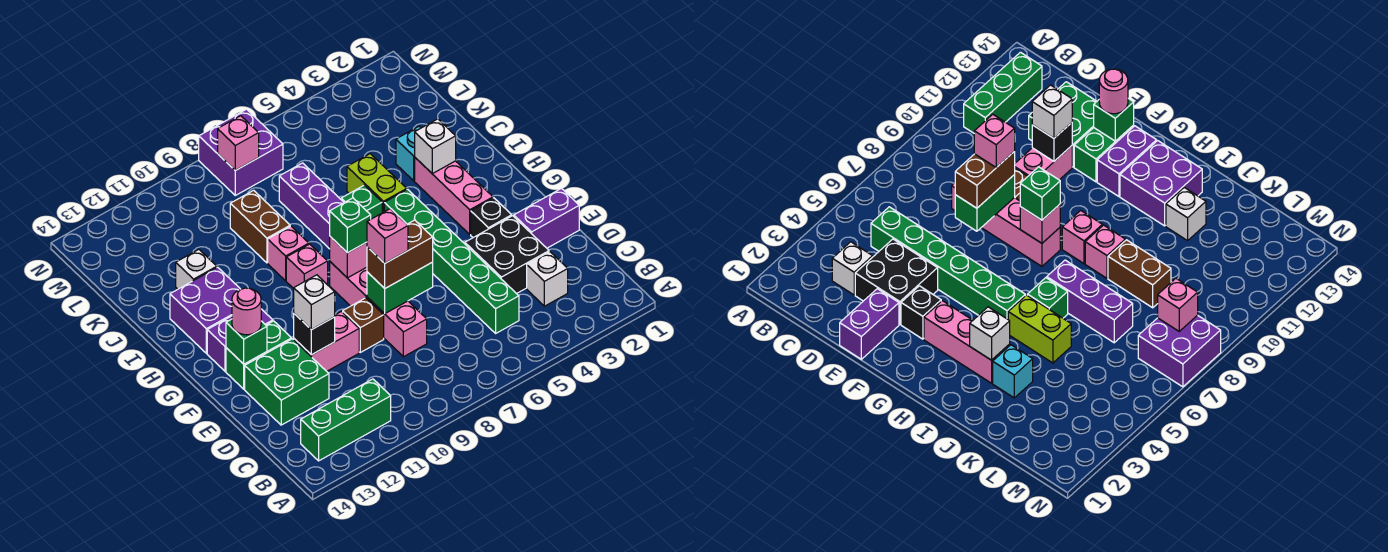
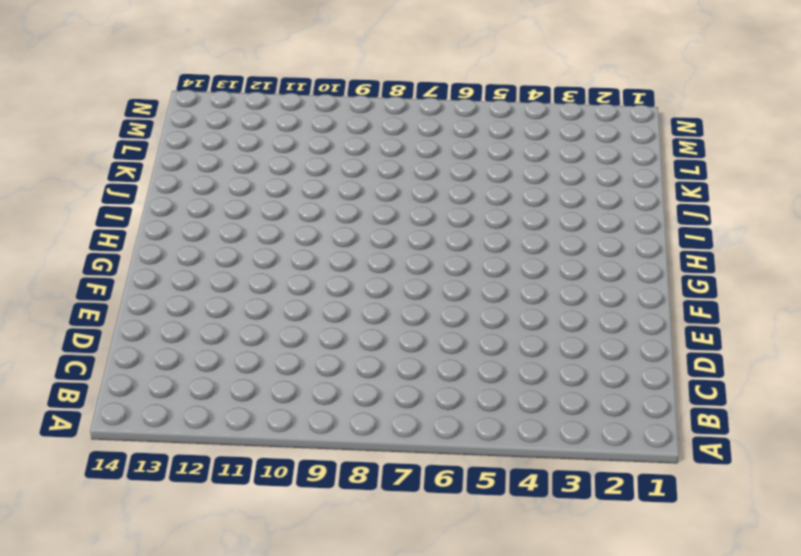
none -> green brick B11:B13 level 1
none -> white brick C3 level 1
none -> green brick C5:H5 level 1
none -> black brick D3:E4 level 1

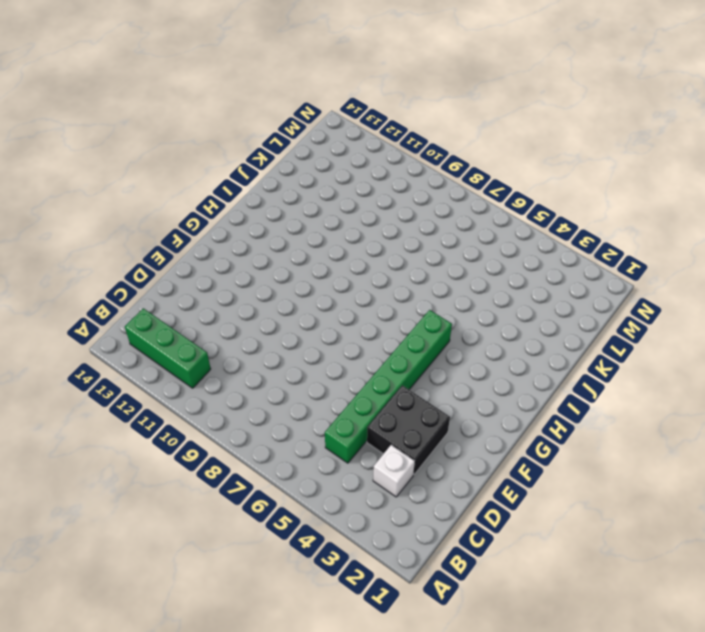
none -> pink brick D8:G8 level 1
none -> green brick D12:E13 level 1
none -> purple brick E1:E2 level 1
none -> brown brick E9 level 1

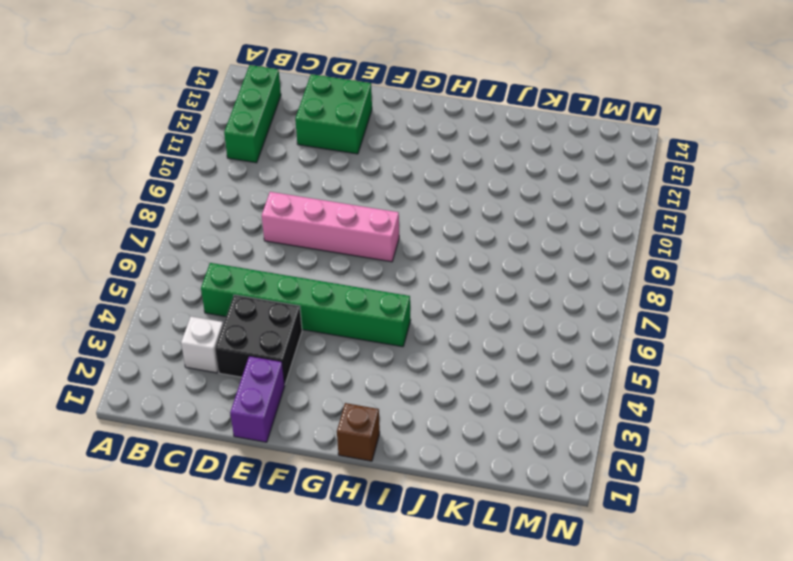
brown brick H1 level 1 -> brown brick E9 level 1
none -> pink brick E10:E11 level 1
none -> black brick F3 level 1
none -> green brick F12:F13 level 1
none -> pink brick G3:I3 level 1

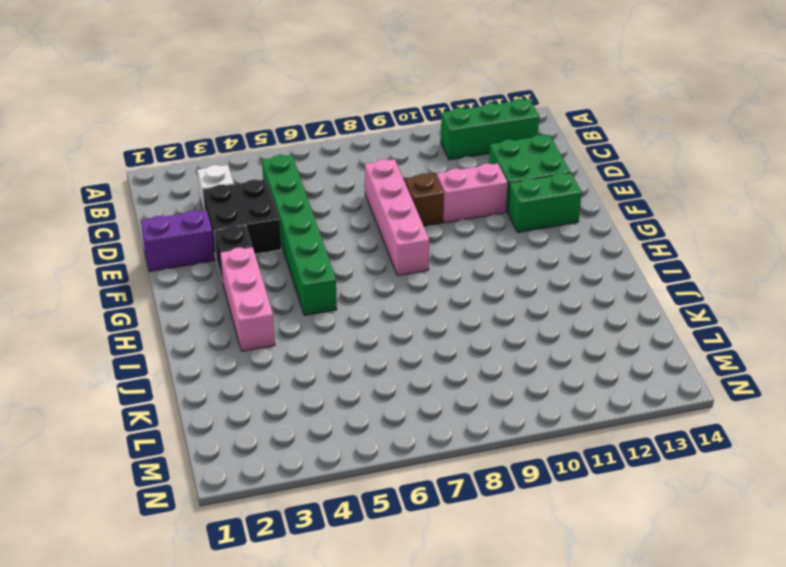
none -> purple brick G12:G13 level 1
none -> pink brick H9 level 1
none -> purple brick H12:I13 level 1
none -> lime brick I5:J5 level 1

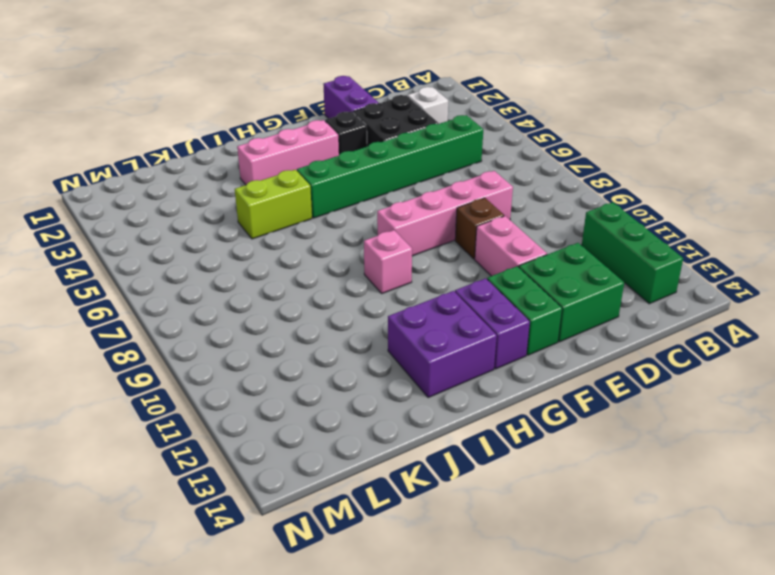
none -> green brick I6 level 1
none -> purple brick I7:K7 level 1
none -> pink brick I9 level 1
none -> cyan brick J3 level 1

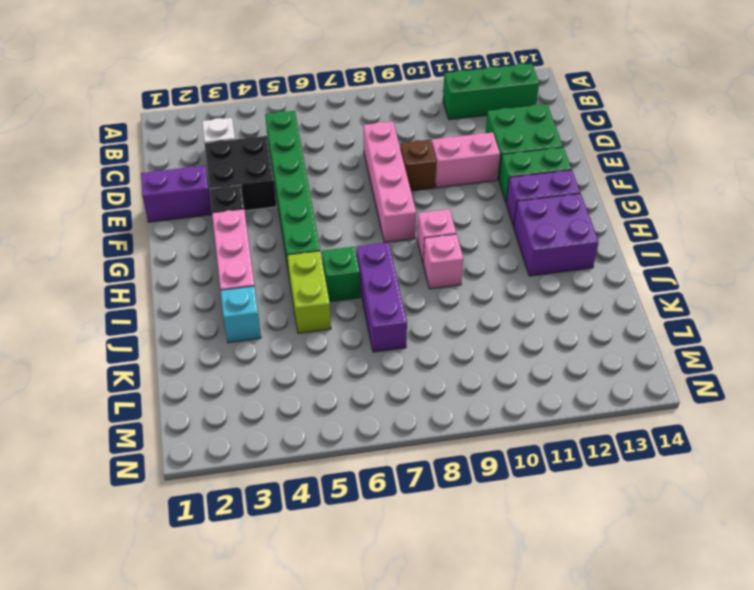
none -> brown brick J9:K9 level 1
none -> white brick J12 level 1
none -> purple brick M7:N8 level 1
none -> green brick E7:E8 level 2

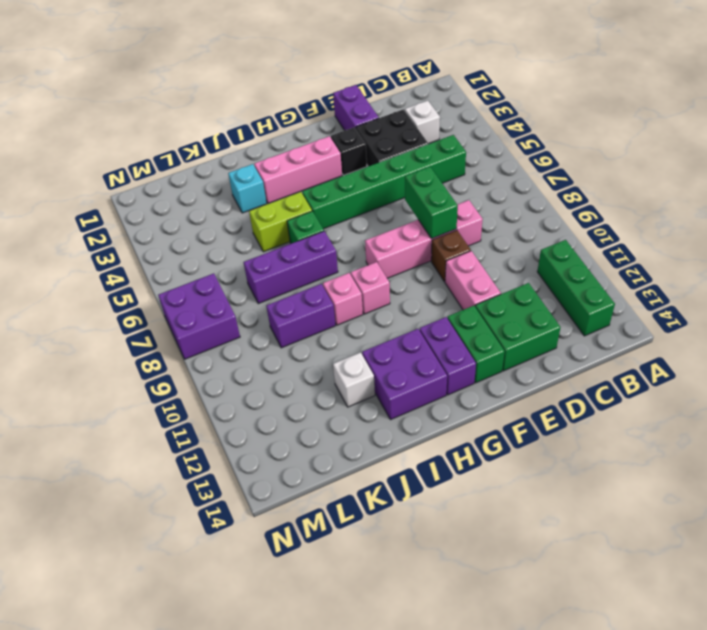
purple brick J9:K9 level 1 -> brown brick J9:K9 level 1
none -> black brick E11 level 2
none -> green brick F13 level 2
none -> pink brick G8 level 2
none -> white brick I3 level 2

